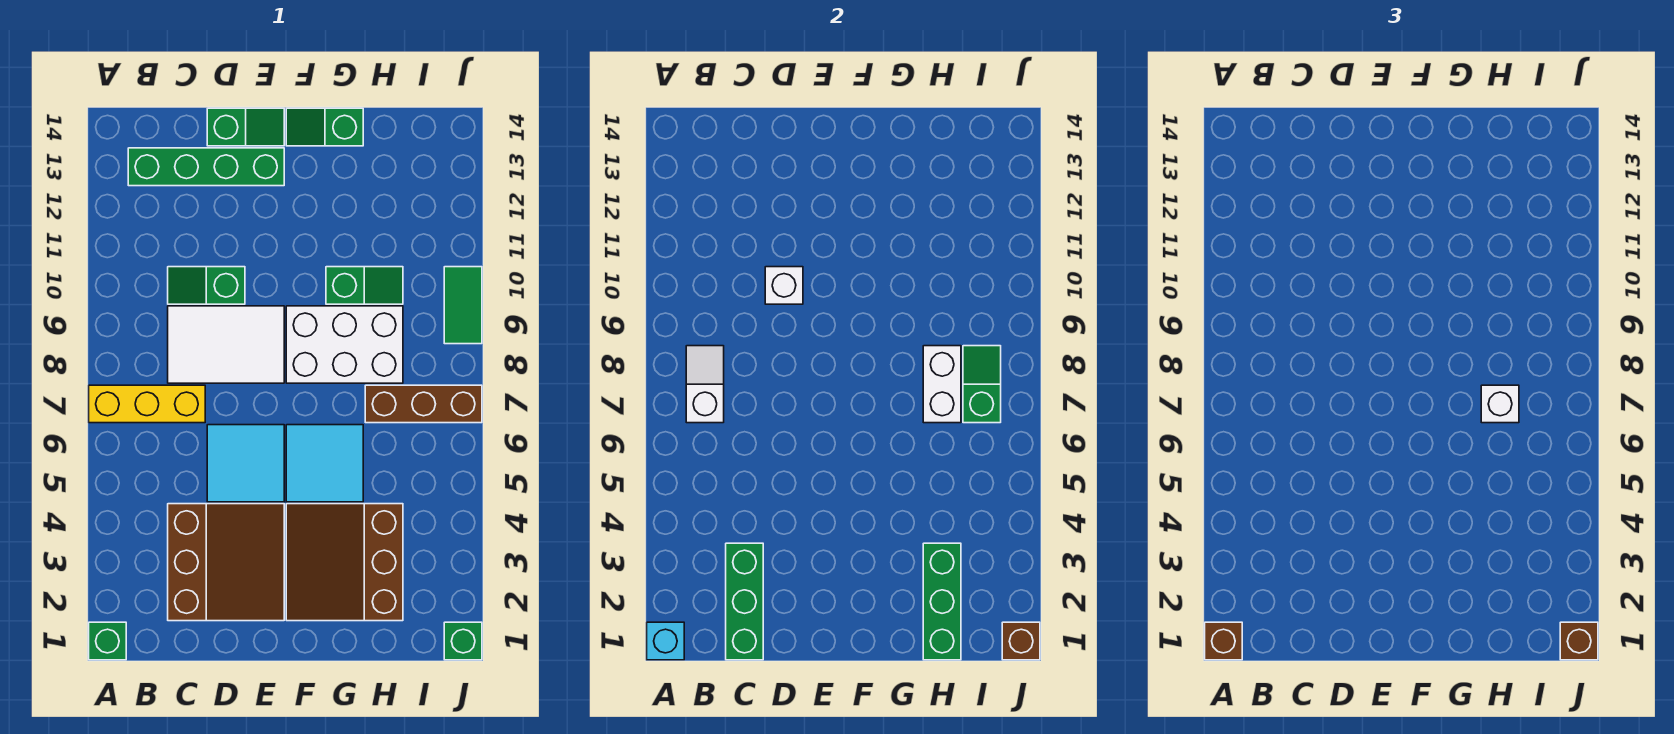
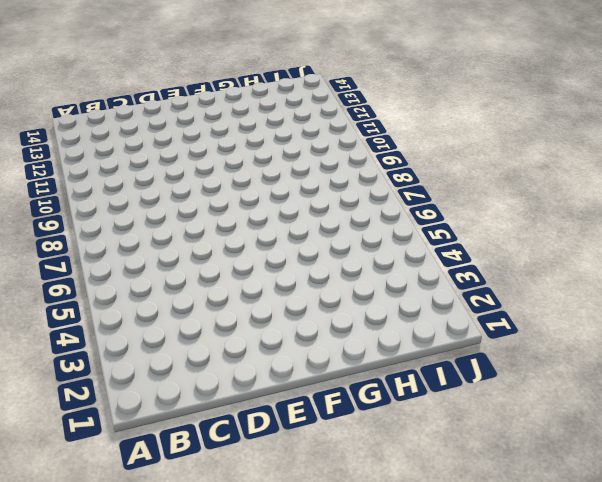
none -> green brick A1 level 1
none -> yellow brick A7:C7 level 1
none -> green brick B13:E13 level 1

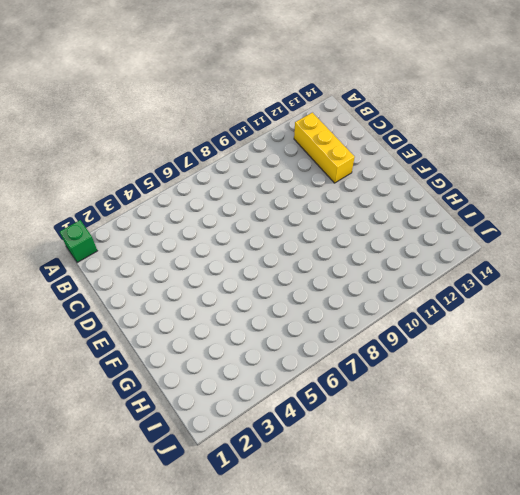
yellow brick B12:D12 level 1 -> yellow brick A7:C7 level 1
none -> green brick B13:E13 level 1
none -> brown slope C2:E4 level 1 top C
none -> white tile C8:E9 level 1

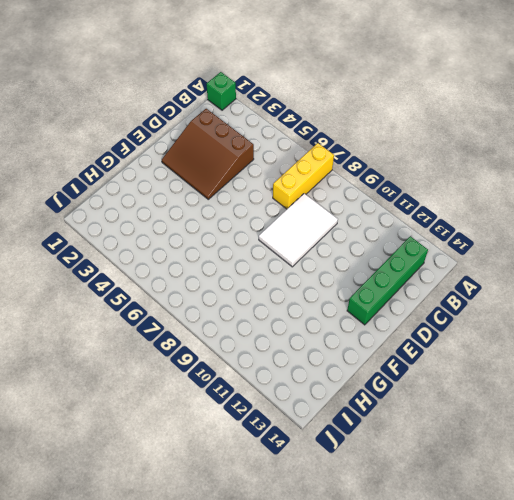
none -> green slope C10:D10 level 1 top D
none -> cyan tile D5:E6 level 1
none -> green slope D14:E14 level 1 top D

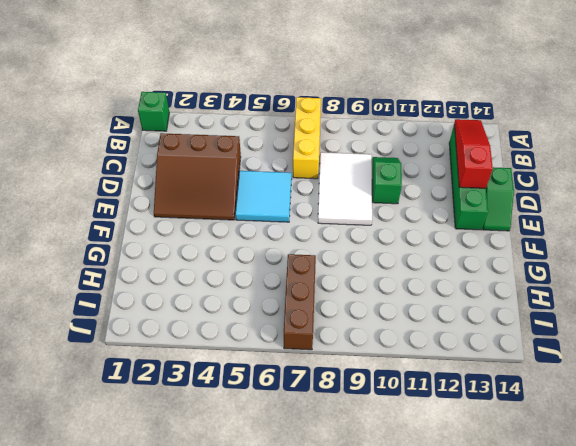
red slope B13:D13 level 2 top D -> none
none -> brown slope F2:H4 level 1 top H
none -> cyan tile F5:G6 level 1
none -> white brick F8:H9 level 1

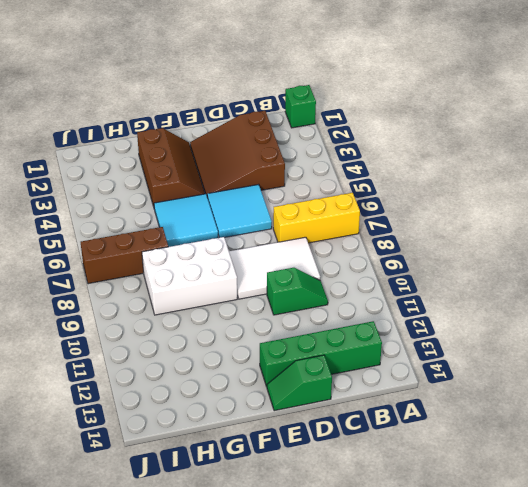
brown slope F2:G4 level 1 top G -> brown slope F2:H4 level 1 top H
none -> green slope F14:G14 level 1 top G
none -> green slope G10:H10 level 1 top G
none -> green brick J1 level 1

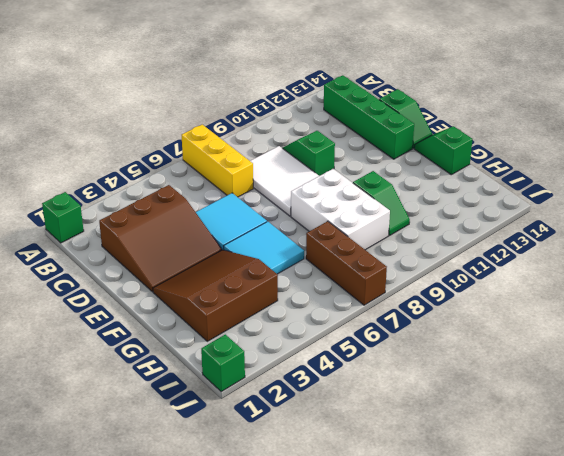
none -> green tile J9:J10 level 1
none -> cyan brick A1 level 2
none -> white slope B7:B8 level 2 top 7

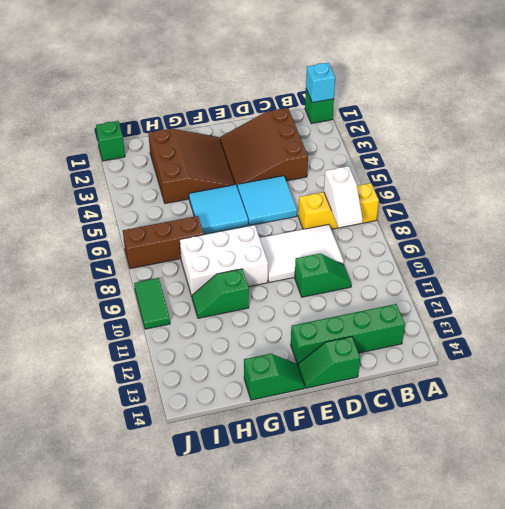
none -> green brick C1:C3 level 2
none -> white brick D10 level 2
none -> green brick H1:H3 level 2

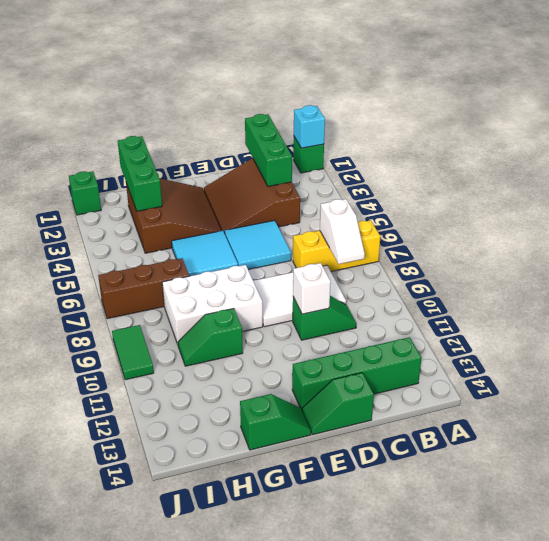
none -> white brick H7:H8 level 2
none -> green slope I7:I8 level 2 top 7
none -> brown brick J1 level 2

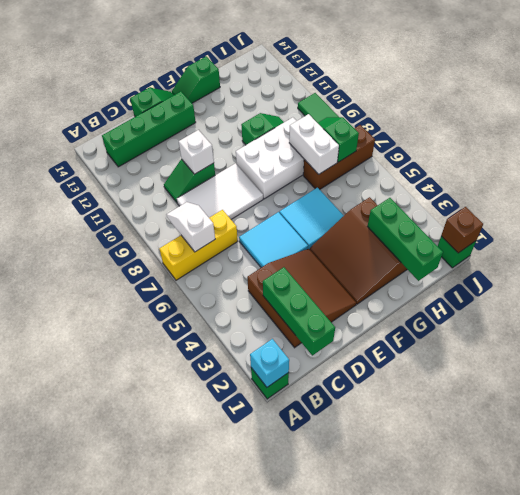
none -> brown brick A1 level 3
none -> white brick H7 level 3
none -> brown brick J1 level 3

